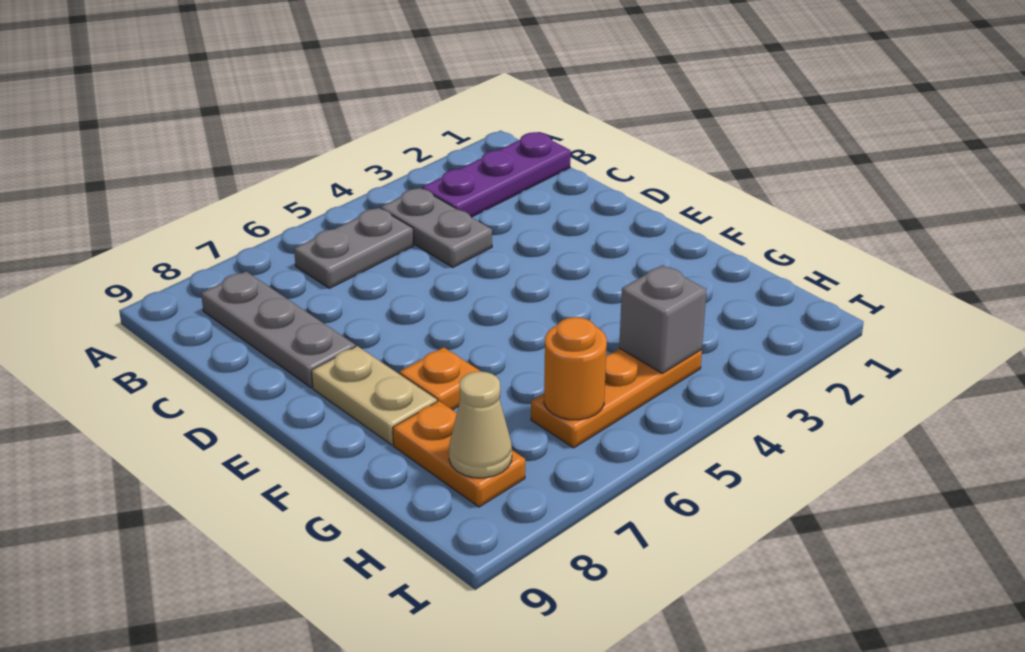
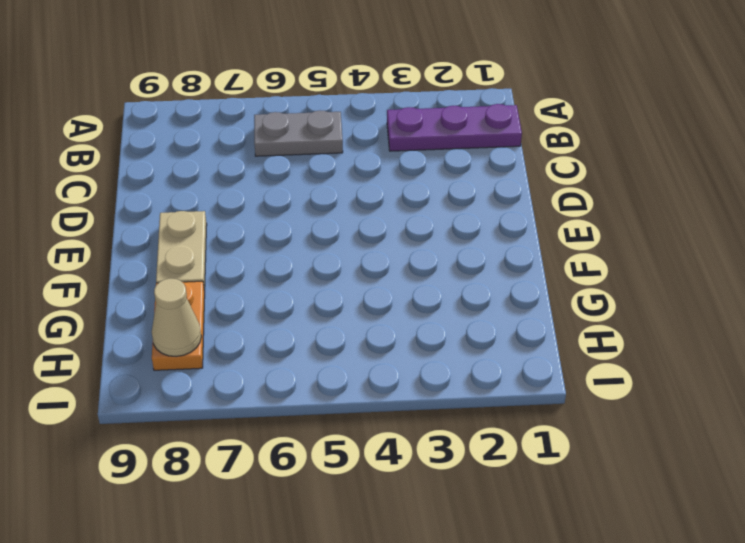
none -> grey plate B4:C4 level 1
none -> grey plate B8:D8 level 1

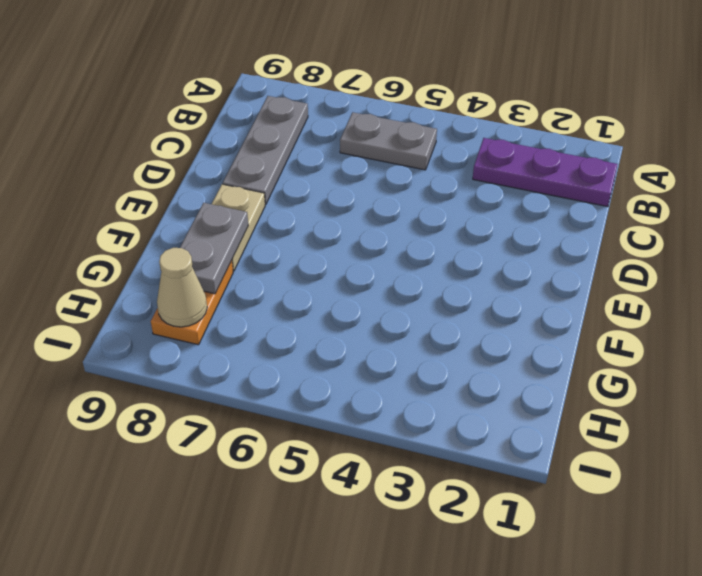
grey plate F8:G8 level 2 -> grey plate B4:C4 level 1
none -> orange plate F7 level 1
none -> orange plate H4:H6 level 1

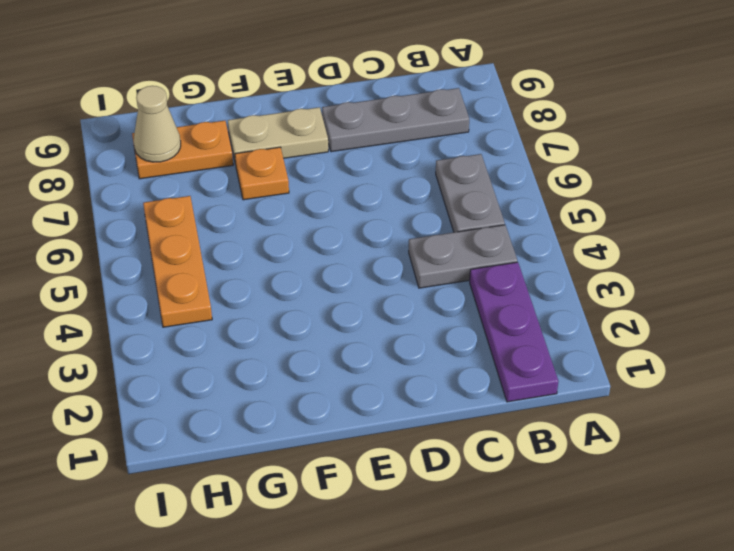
none -> grey brick H4 level 2
none -> orange round brick H6 level 2

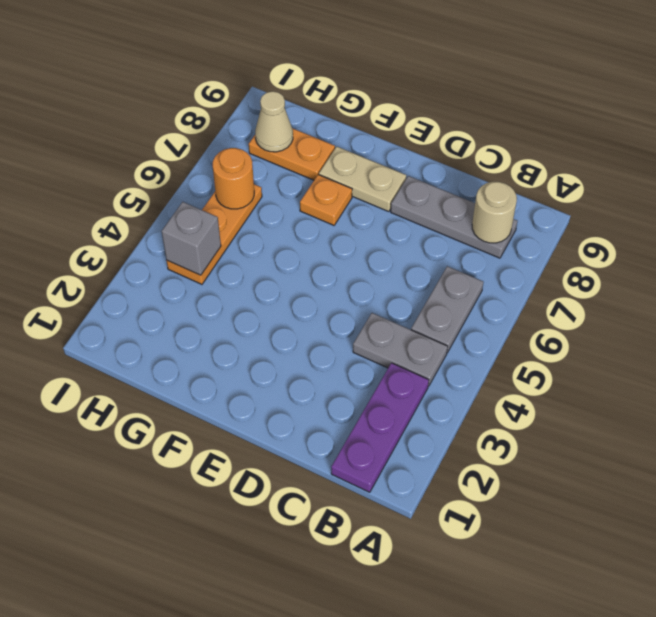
tan round brick B8 level 2 -> none

